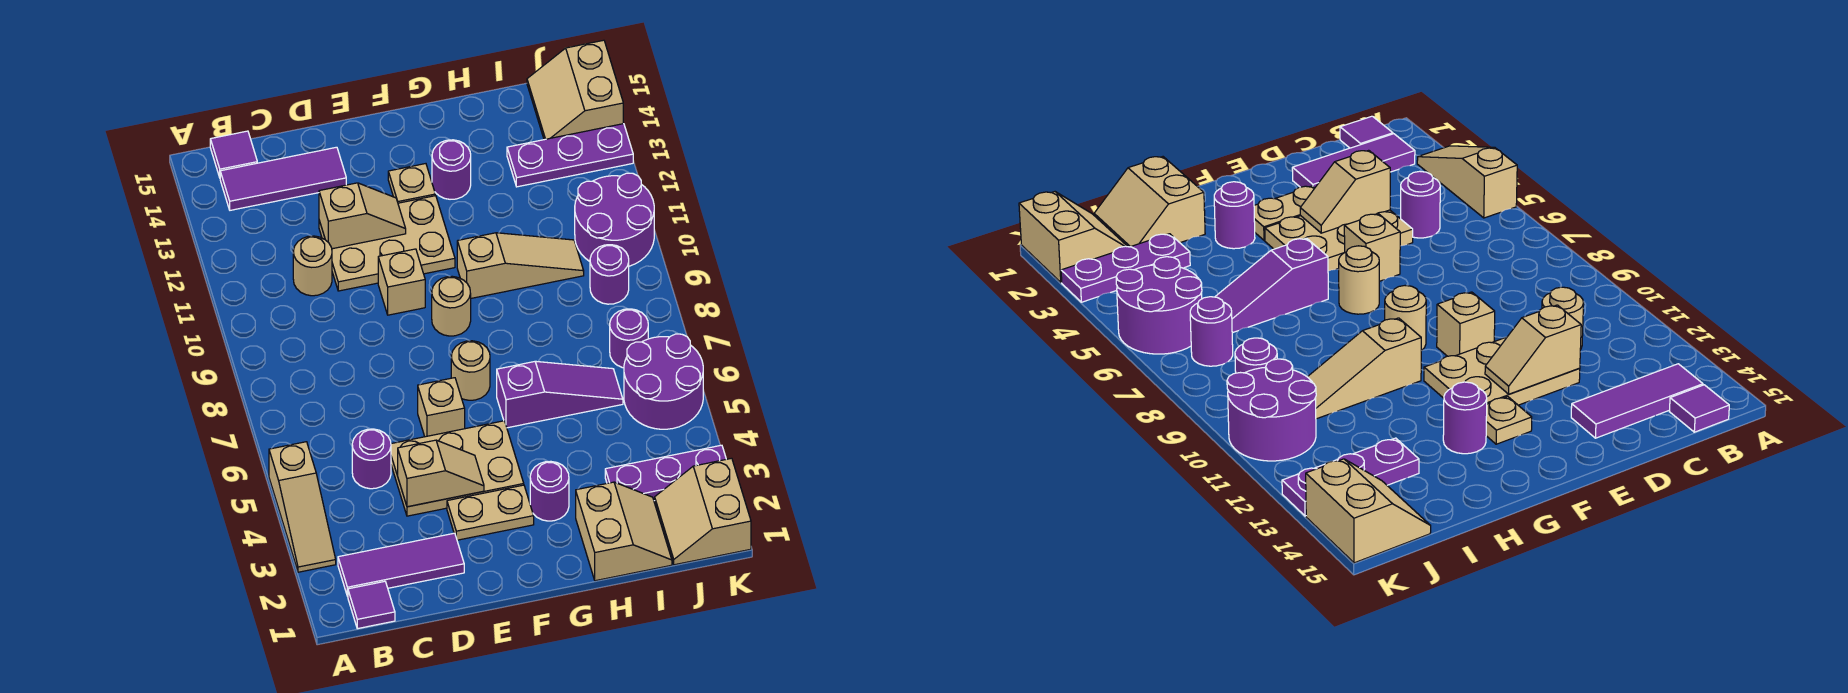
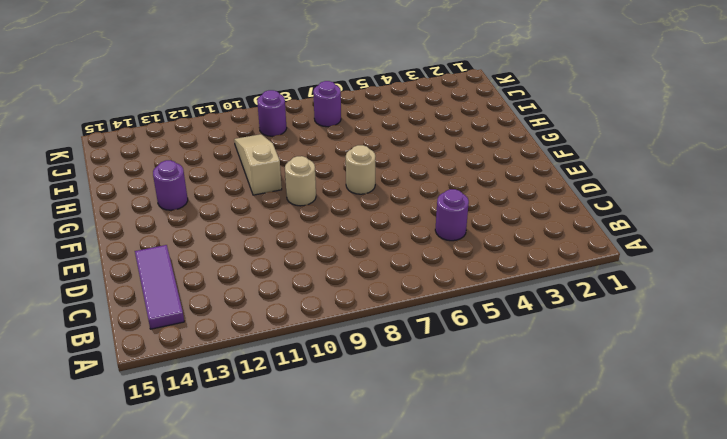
none -> tan slope A3:A5 level 1 top 5
none -> purple tile B1 level 1
none -> purple tile B2:D2 level 1
none -> purple tile B15 level 1

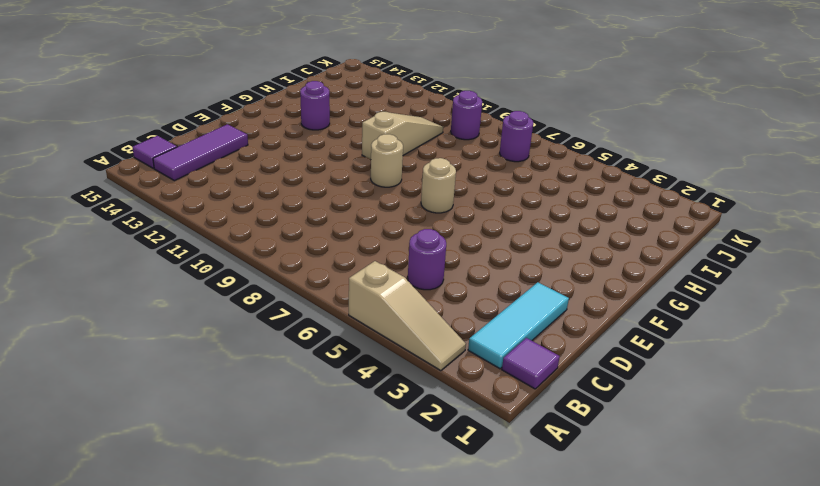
cyan tile B2:D2 level 1 -> purple tile B2:D2 level 1
none -> tan round brick C11 level 1
none -> tan plate D4:F5 level 1
none -> tan plate D11:F12 level 1
none -> tan plate E3:F3 level 1

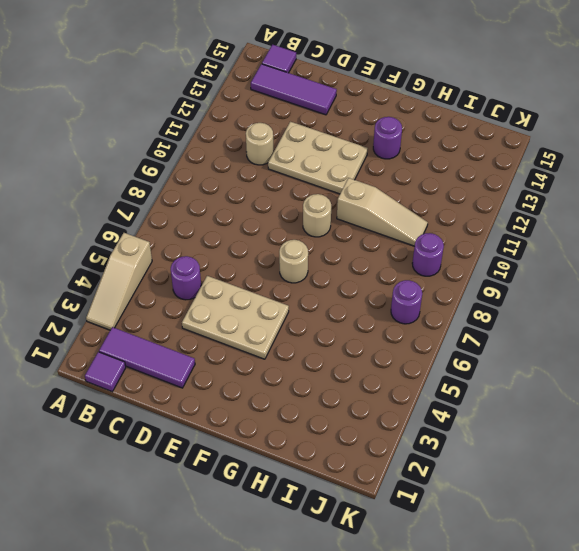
none -> tan plate E3:F3 level 1
none -> tan brick E6 level 1
none -> tan brick E10 level 1
none -> tan plate F13 level 1

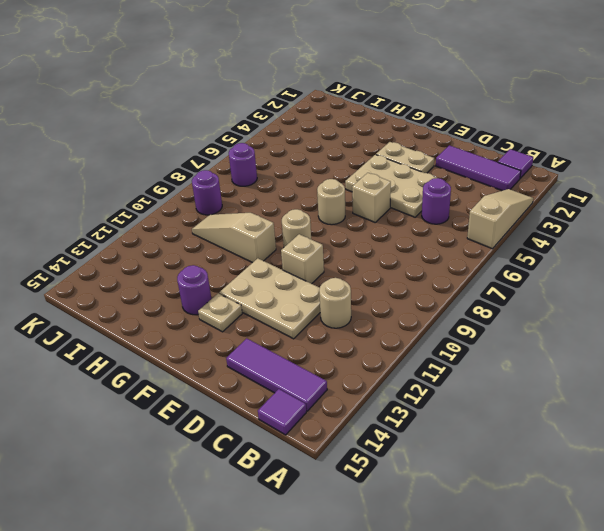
none -> purple round brick G3 level 1
none -> purple slope G6:I6 level 1 top G
none -> tan slope H1:I2 level 1 top H
none -> purple plate I3:K3 level 1

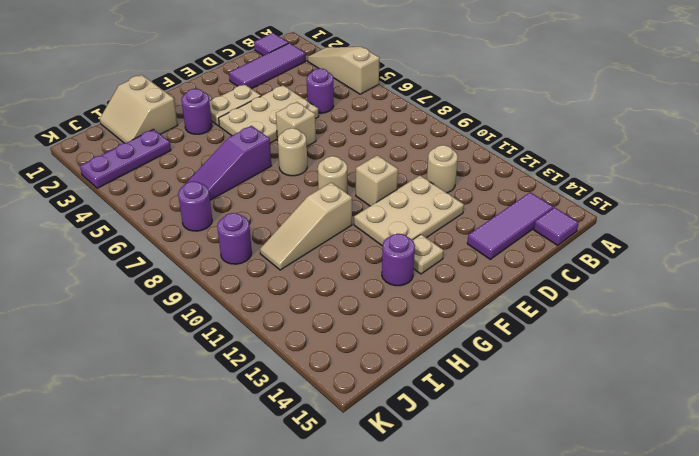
none -> purple plate I13:K13 level 1
none -> tan slope J1:K2 level 1 top K
none -> purple round brick J5:K6 level 1
none -> purple round brick J10:K11 level 1

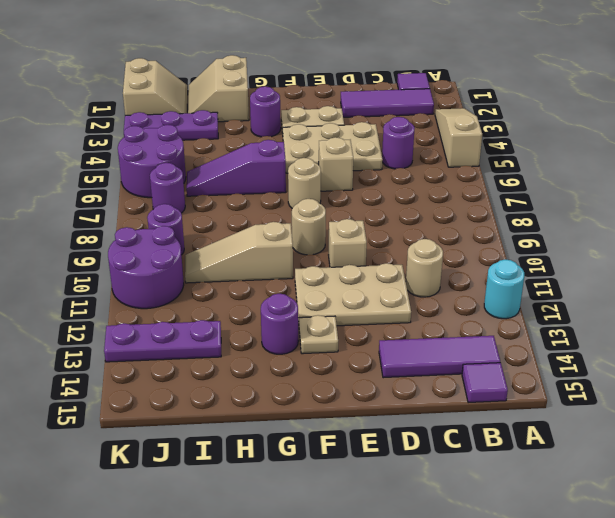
cyan round brick A12 level 1 -> none
none -> tan slope J14:K15 level 1 top K
none -> tan slope D4:E4 level 2 top D
none -> tan slope D12:E12 level 2 top D

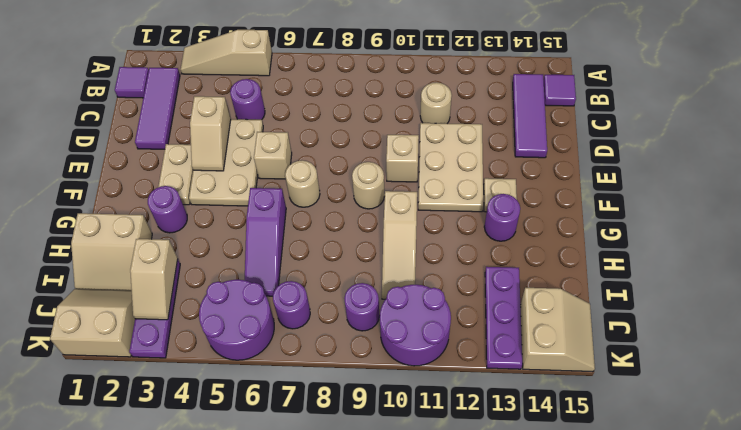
tan slope I3:J3 level 2 top I -> tan slope D12:E12 level 2 top D
tan slope J14:K15 level 1 top 14 -> tan slope J14:K15 level 1 top K

